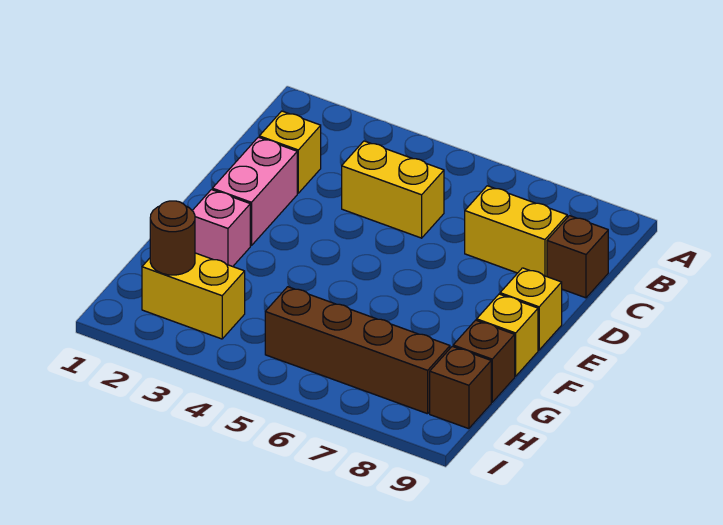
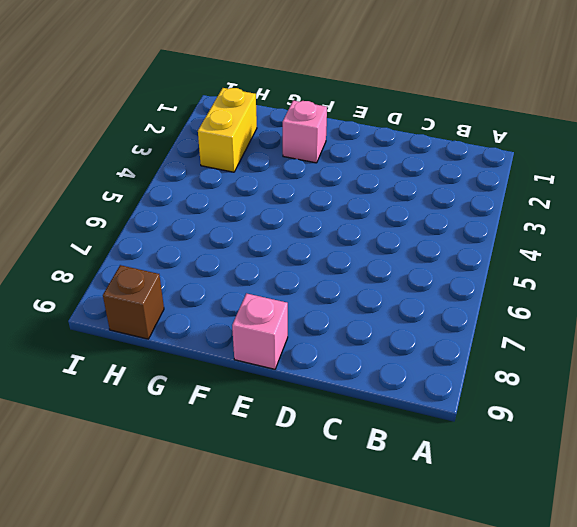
pink brick E9 level 1 -> yellow brick E9 level 1
none -> yellow brick C2 level 1
none -> yellow brick C4:C5 level 1
none -> yellow brick C7:C8 level 1

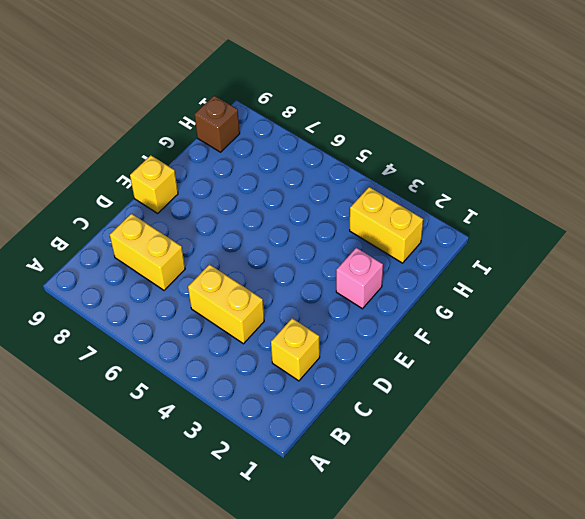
none -> brown brick C9 level 1
none -> pink brick D2:E2 level 1
none -> yellow brick F9 level 1

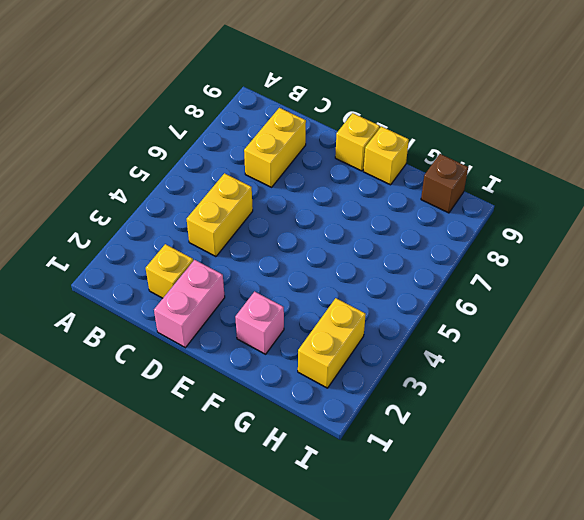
pink brick D1:D2 level 1 -> pink brick D2:E2 level 1
none -> brown brick C9 level 1
none -> brown brick G9 level 1
none -> brown brick H5:H8 level 1

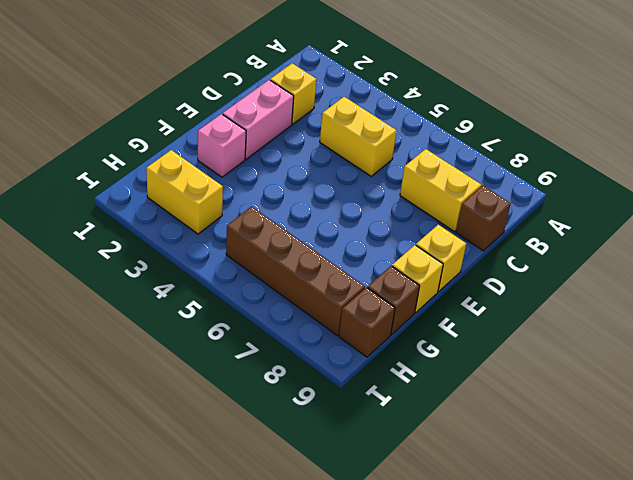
none -> brown round brick H2 level 2

